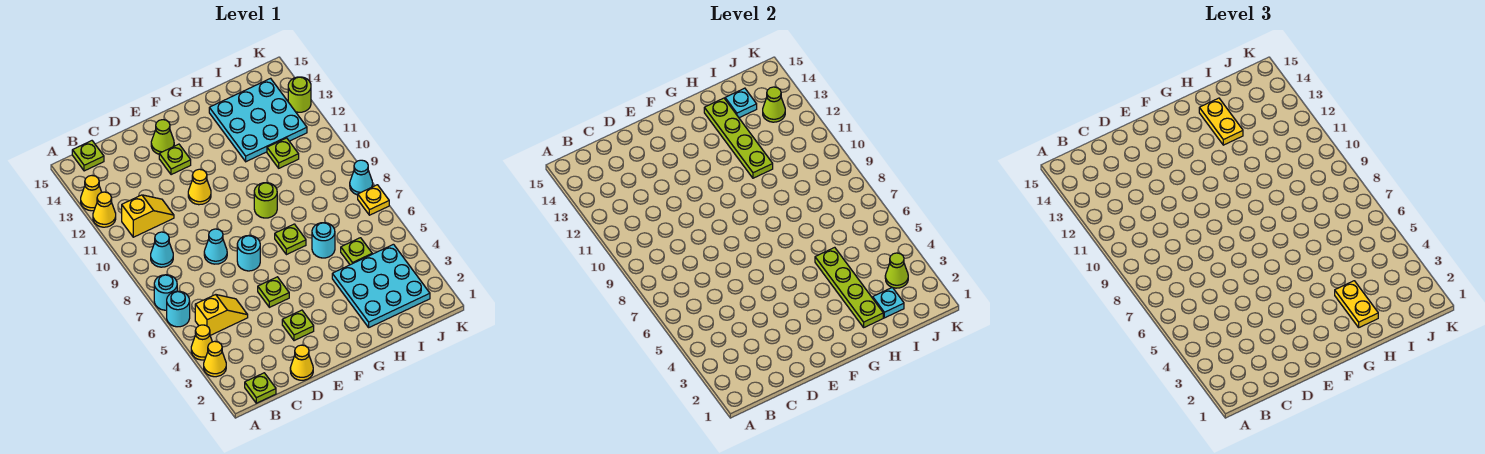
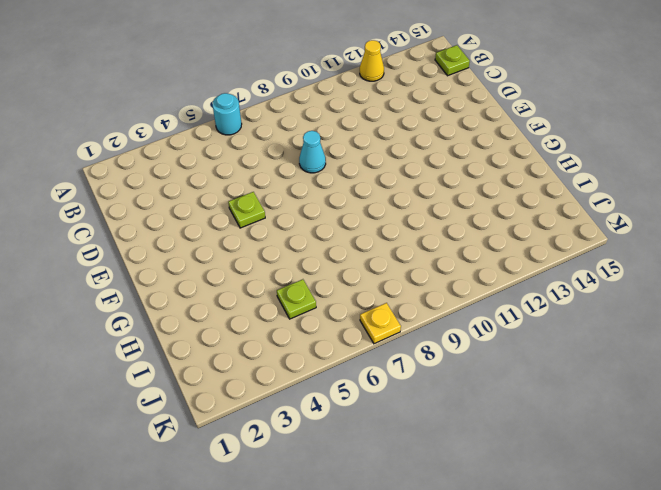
none -> yellow cone A3 level 1
none -> yellow cone A4 level 1
none -> cyan round brick A7 level 1
none -> yellow cone A13 level 1

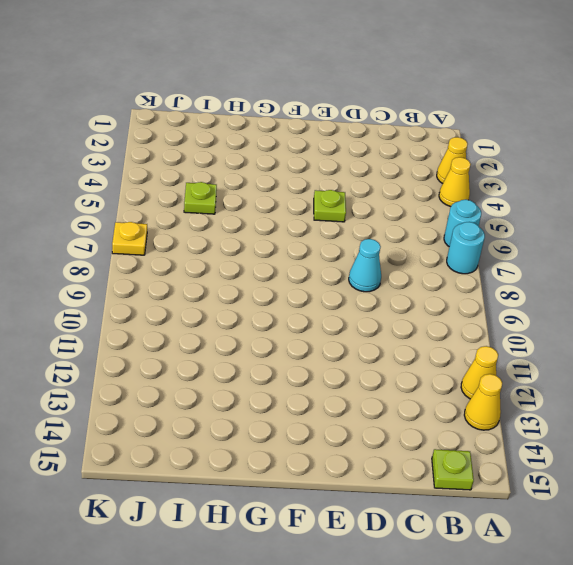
none -> lime plate B1 level 1
none -> yellow slope B5:C5 level 1 top B
none -> cyan cone B9 level 1
none -> yellow slope B11:C11 level 1 top B

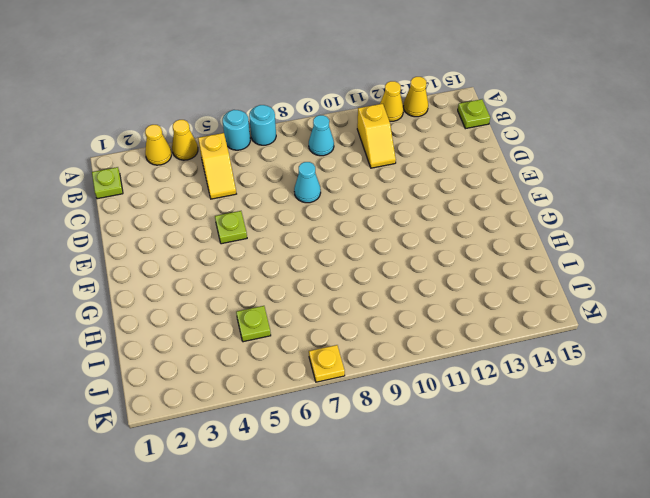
none -> yellow cone D1 level 1
none -> lime plate E3 level 1
none -> cyan round brick E7 level 1
none -> yellow cone E11 level 1

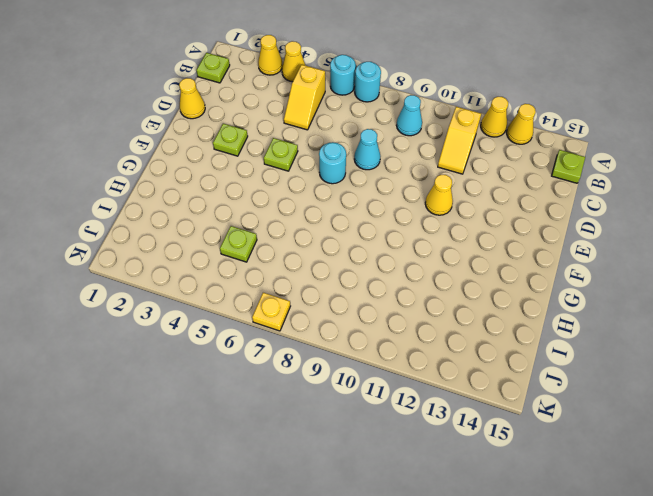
none -> lime plate E13 level 1
none -> lime cone E14 level 1
none -> lime plate G7 level 1
none -> lime round brick G9 level 1

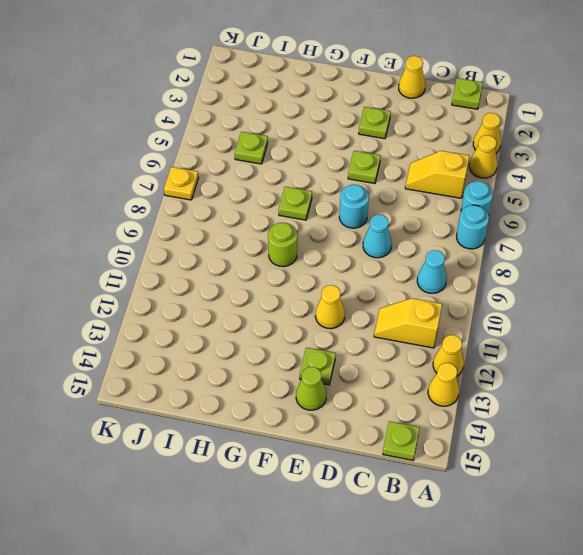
none -> cyan plate H2:J4 level 1
none -> cyan round brick H6 level 1
none -> cyan plate H12:J14 level 1
none -> lime plate I11 level 1

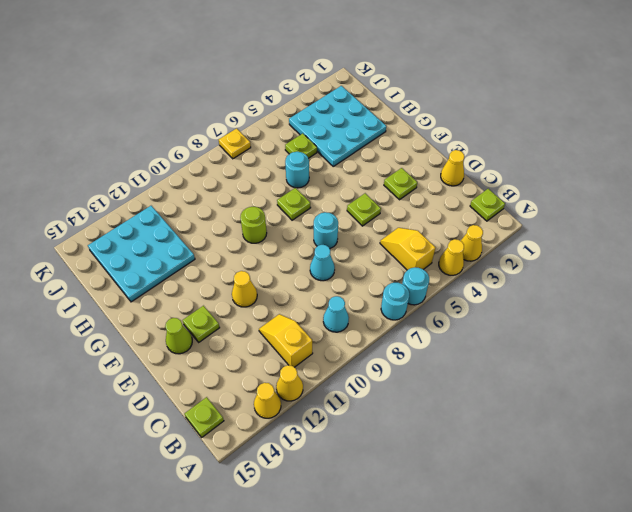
none -> lime plate I11 level 1
none -> cyan cone K8 level 1
none -> lime round brick K13 level 1
none -> lime plate H2:H5 level 2

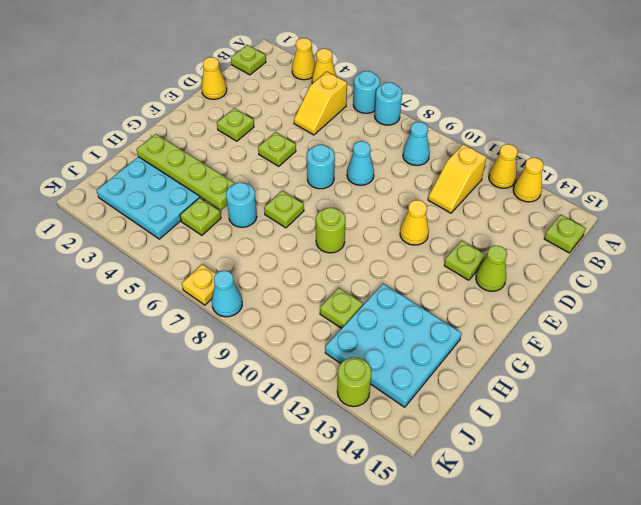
none -> lime plate H11:H14 level 2
none -> cyan plate I2 level 2
none -> cyan plate I14 level 2
none -> lime cone J3 level 2

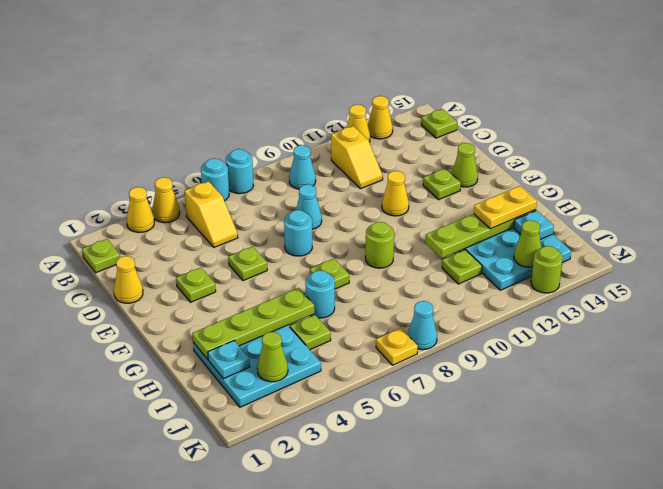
none -> yellow plate H2:H3 level 3

